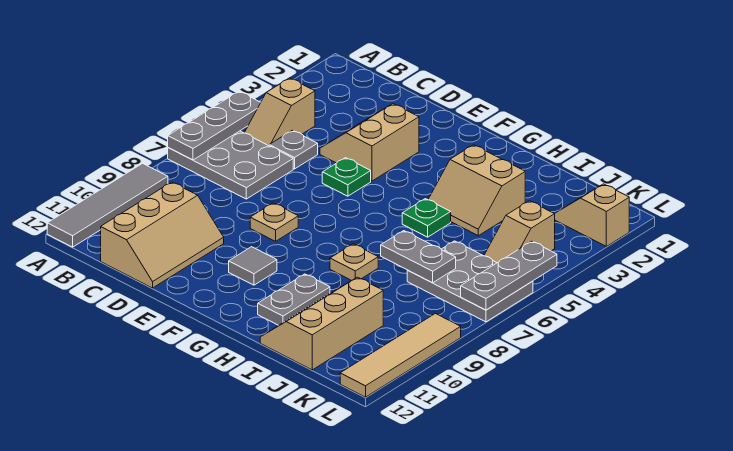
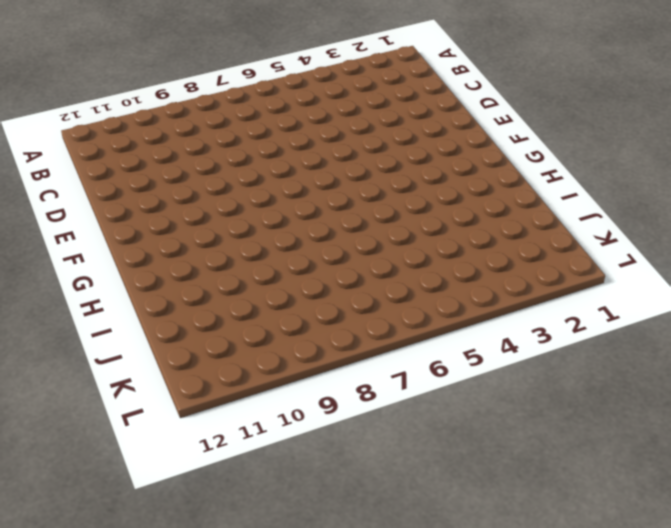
none -> grey plate A6:C7 level 1
none -> grey tile A9:A12 level 1
none -> tan slope B4:B5 level 1 top 4

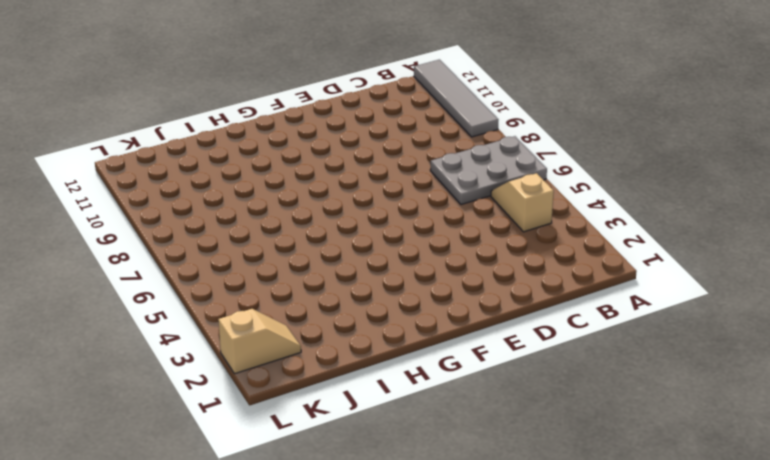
none -> grey plate C5 level 1
none -> tan slope C10:D12 level 1 top C
none -> tan slope D3:E4 level 1 top E

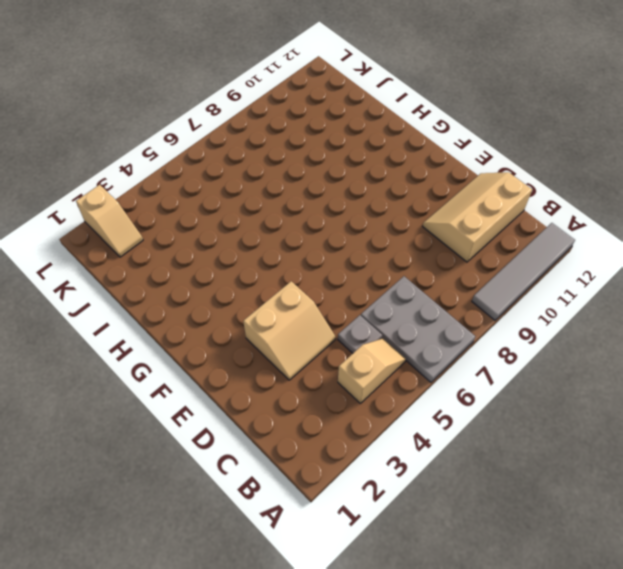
none -> green plate E5 level 1
none -> tan plate E8 level 1
none -> grey tile F10 level 1

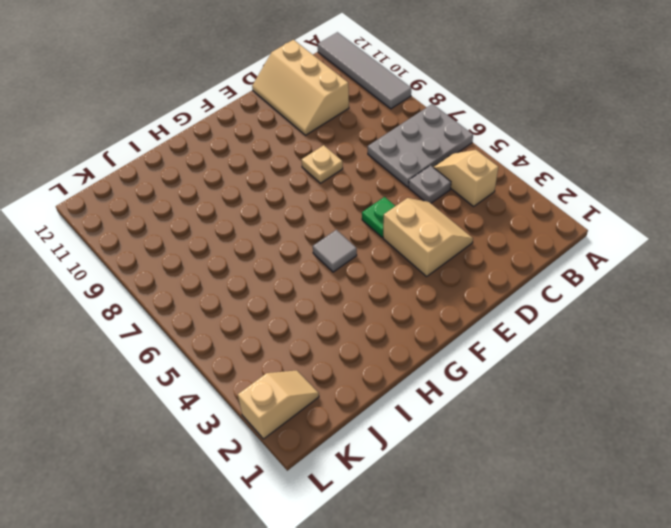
grey tile G5 level 1 -> grey tile F10 level 1
none -> tan slope H3:I4 level 1 top 3
none -> green plate H5 level 1
none -> tan plate H8 level 1

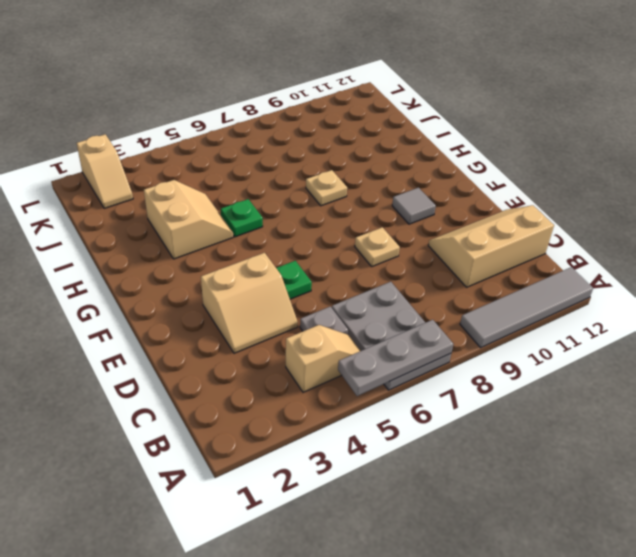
none -> grey plate H10:H11 level 1
none -> tan slope I10:J12 level 1 top J
none -> grey plate J6:L7 level 1

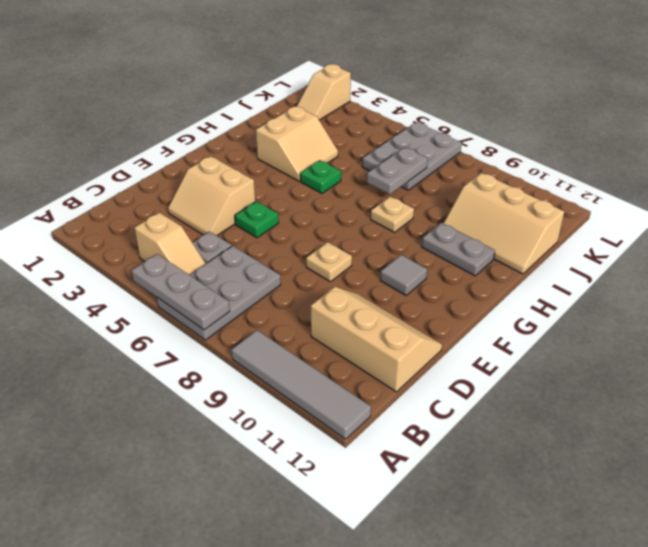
none -> tan slope K4:K5 level 1 top 4
none -> tan tile L9:L12 level 1
none -> grey plate L5:L7 level 2

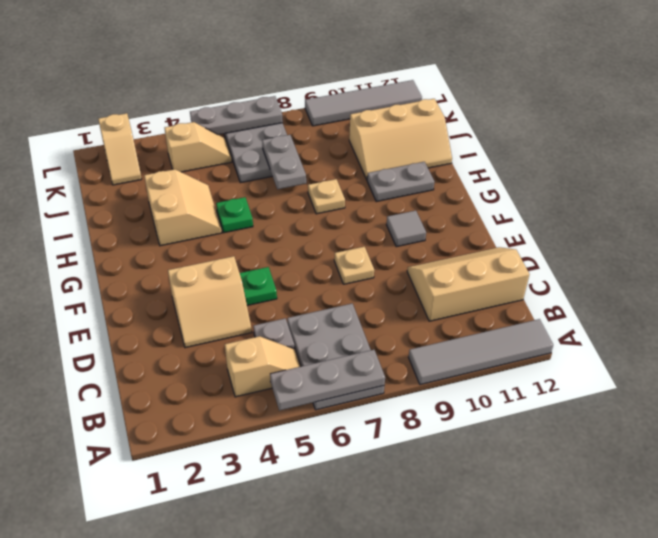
grey tile L9:L12 level 1 -> tan tile L9:L12 level 1

